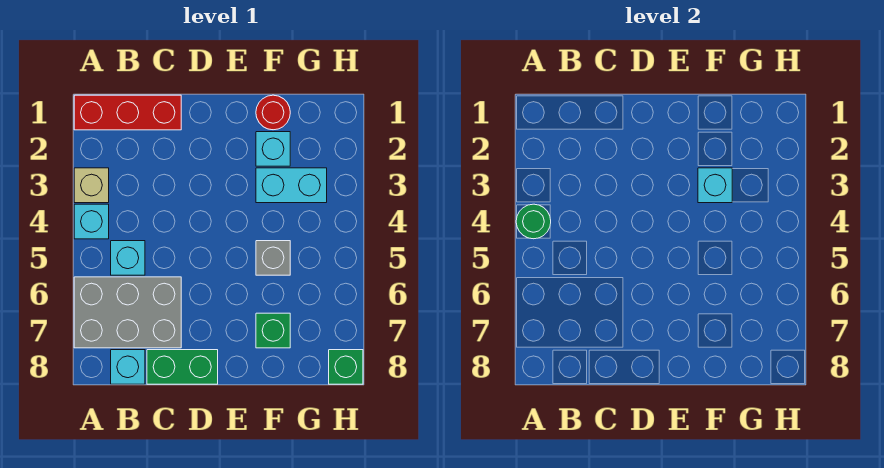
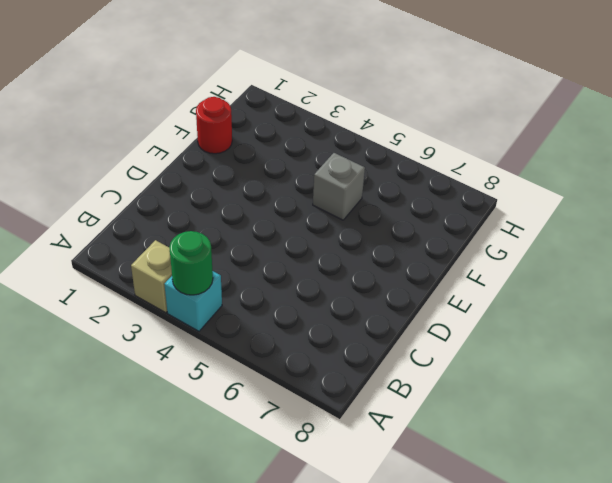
none -> red brick A1:C1 level 1
none -> grey brick A6:C7 level 1
none -> cyan brick B5 level 1

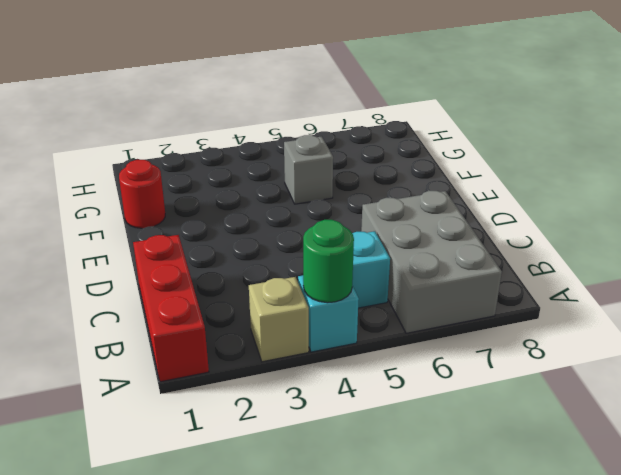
none -> cyan brick B8 level 1
none -> green brick C8:D8 level 1
none -> cyan brick F2 level 1

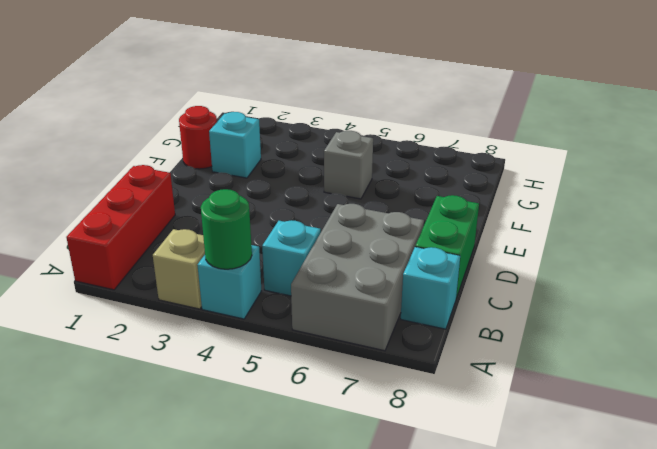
none -> cyan brick F3:G3 level 1
none -> green brick F7 level 1
none -> green brick H8 level 1

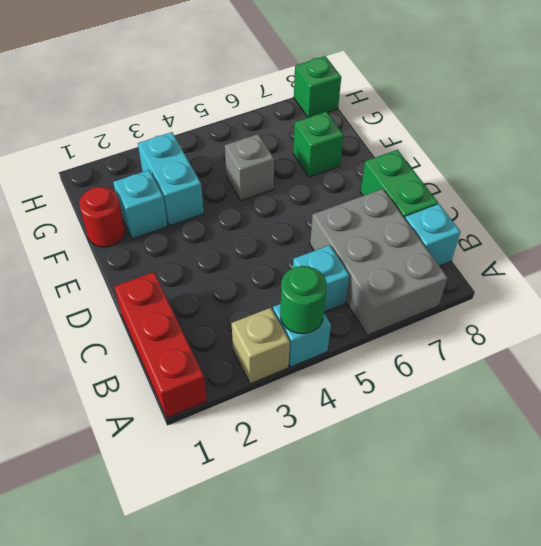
none -> cyan brick F3 level 2

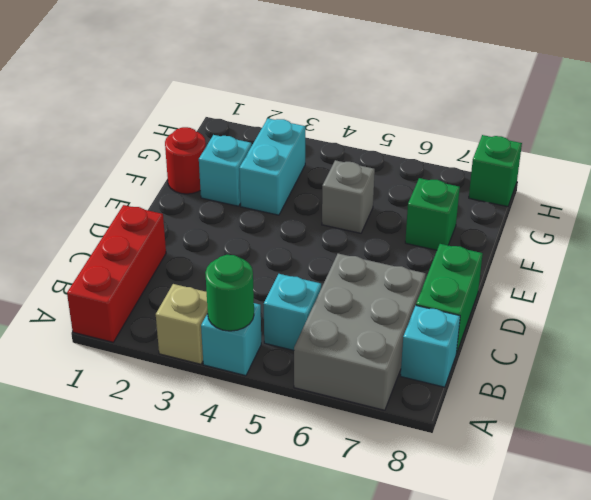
none -> cyan brick F3 level 2

